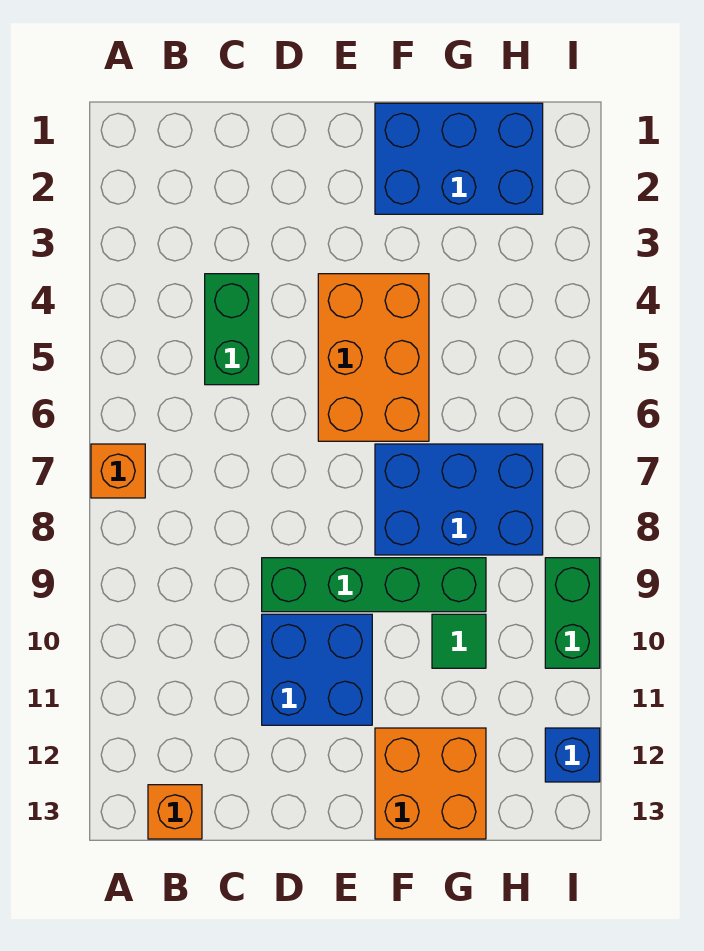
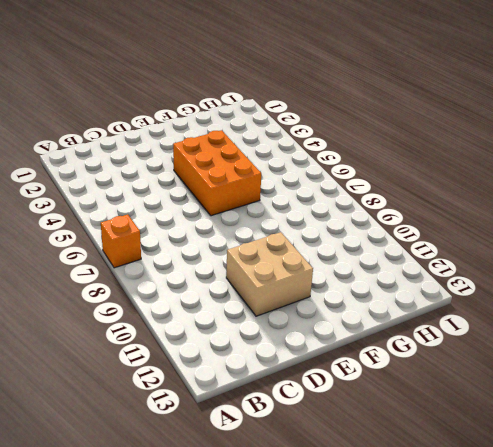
tan brick D10:E11 level 1 -> blue brick D10:E11 level 1
none -> orange brick B13 level 1
none -> green brick C4:C5 level 1
none -> green brick D9:G9 level 1

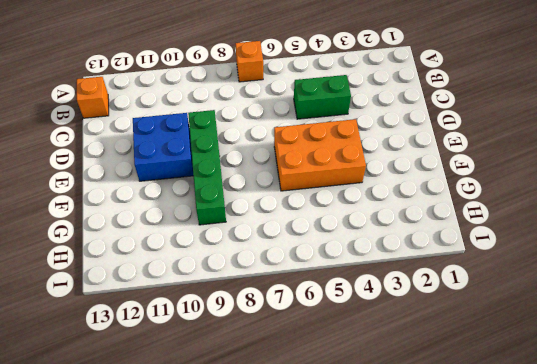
none -> blue brick F1:H2 level 1
none -> blue brick F7:H8 level 1
none -> orange brick F12:G13 level 1

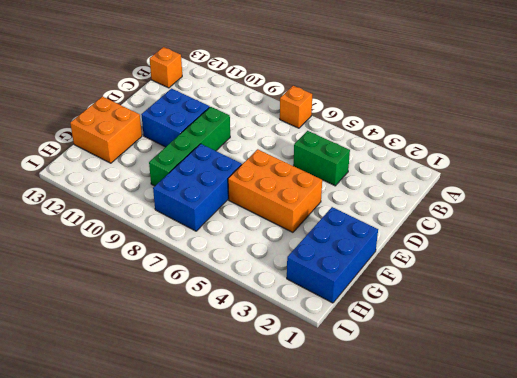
none -> green tile G10 level 1
none -> green brick I9:I10 level 1
none -> blue brick I12 level 1

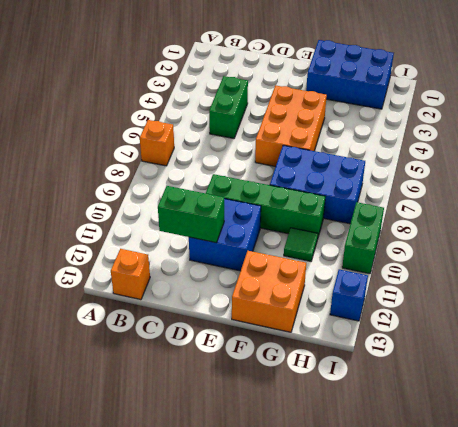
green brick C11:D11 level 2 -> none

